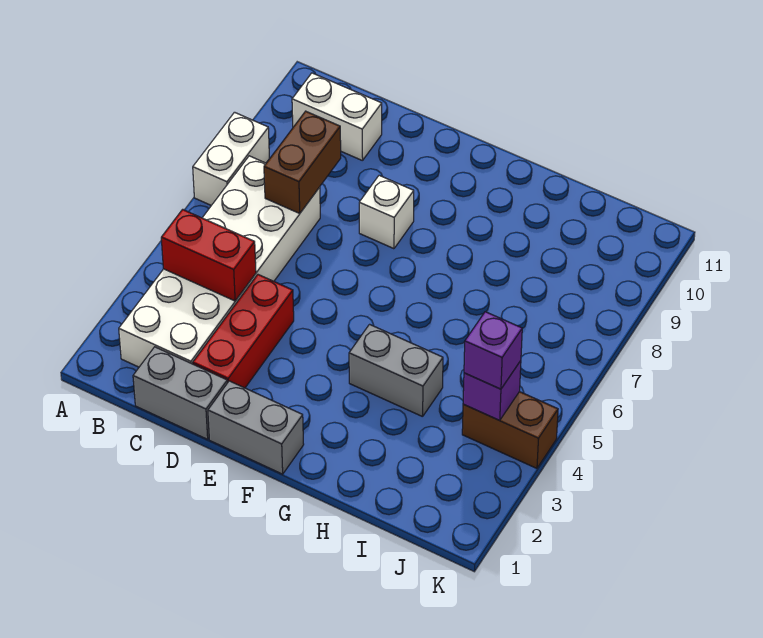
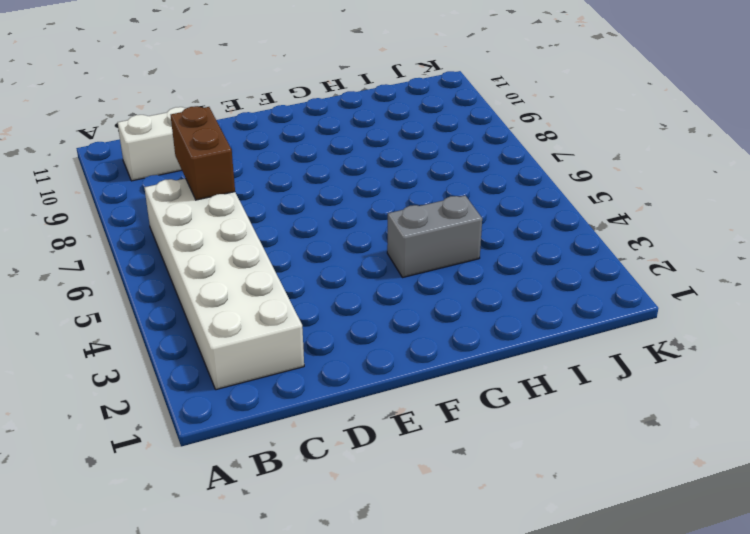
none -> white brick A7:A8 level 1
none -> grey brick C1:D1 level 1
none -> red brick D2:D4 level 1

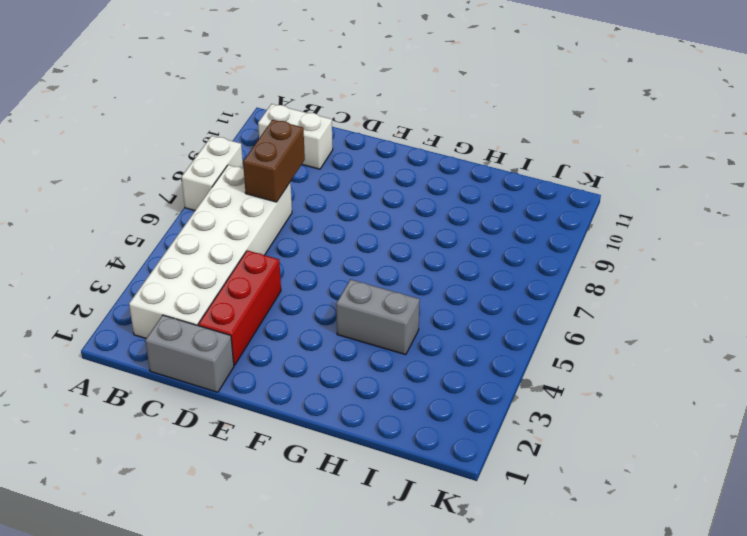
none -> grey brick E1:F1 level 1
none -> white brick E8 level 1
none -> brown brick J4:K4 level 1

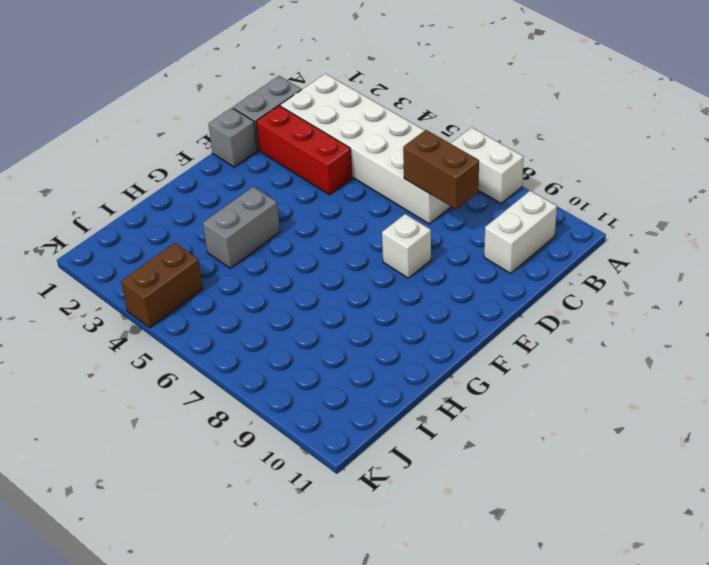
grey brick E1 level 1 -> grey brick E1:F1 level 1
none -> red brick B4:C4 level 2
none -> purple brick J4 level 2
none -> purple brick J4 level 3

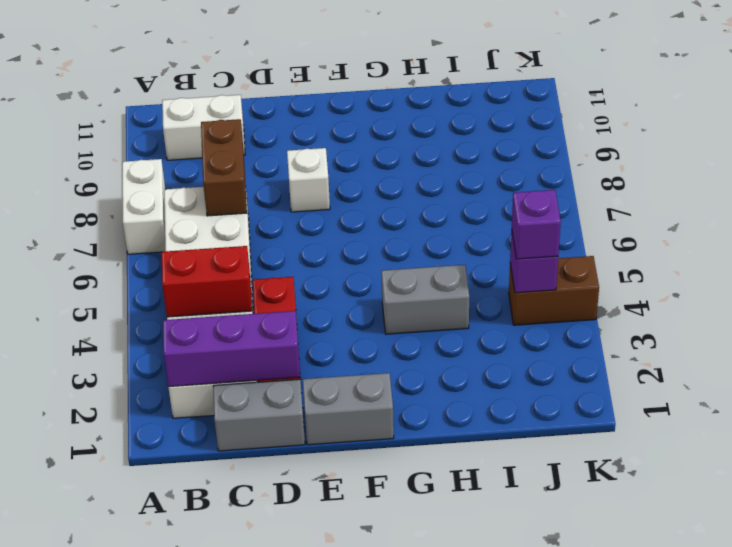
purple brick B2:D2 level 2 -> none

